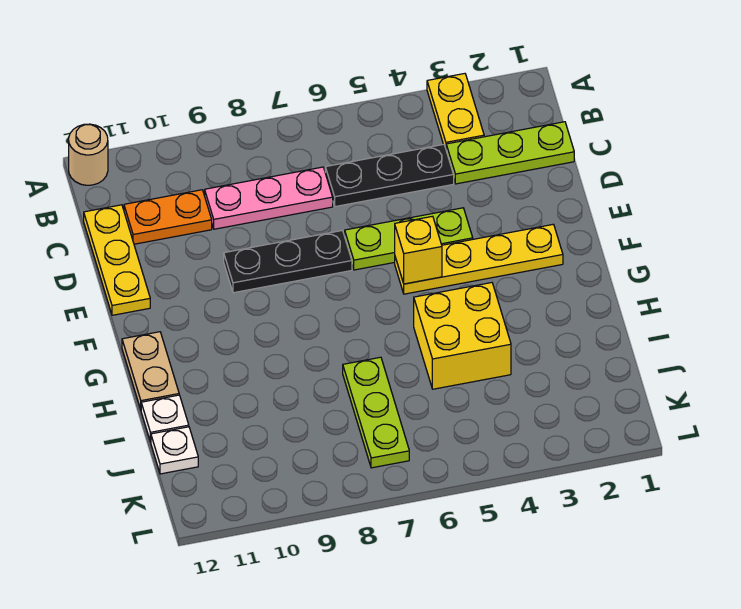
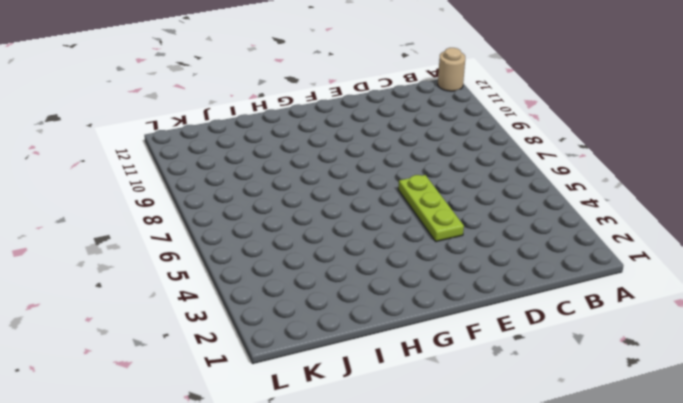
none -> yellow plate A3:B3 level 1
none -> lime plate C1:C3 level 1
none -> black plate C4:C6 level 1

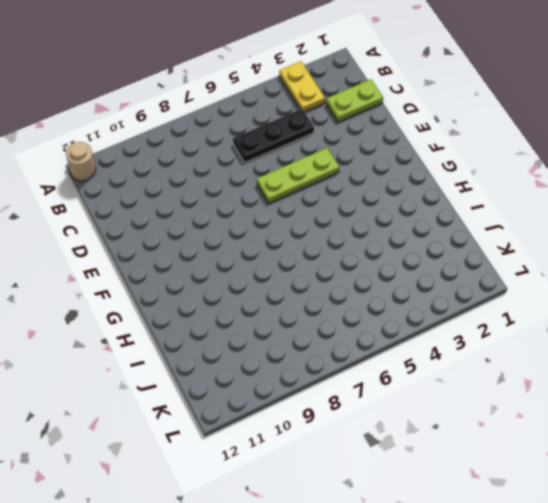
lime plate C1:C2 level 1 -> lime plate C1:C3 level 1
none -> pink plate C7:C9 level 1
none -> orange plate C10:C11 level 1
none -> yellow plate C12:E12 level 1

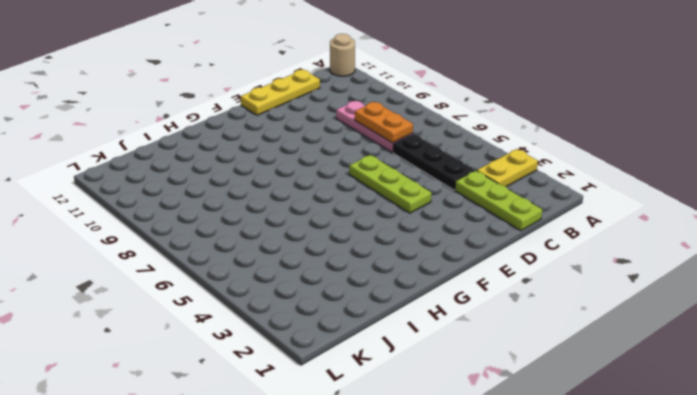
orange plate C7:C8 level 2 -> orange plate C10:C11 level 1
none -> black plate E7:E9 level 1
none -> yellow plate F2:F5 level 1
none -> tan plate G12:H12 level 1

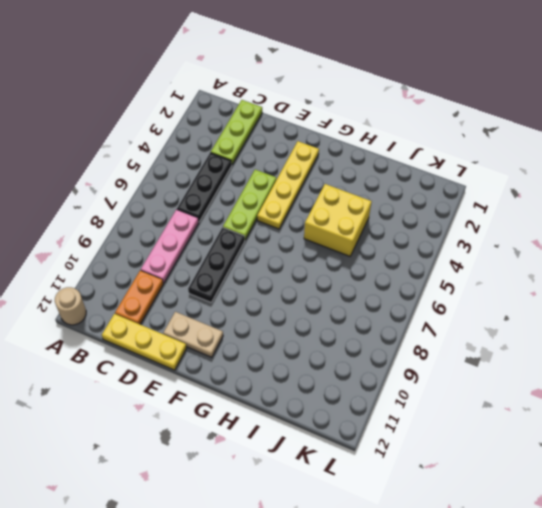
tan plate E11:F11 level 1 -> tan plate G12:H12 level 1
none -> yellow plate A3:B3 level 1
none -> lime plate I7:K7 level 1
none -> white plate I12 level 1

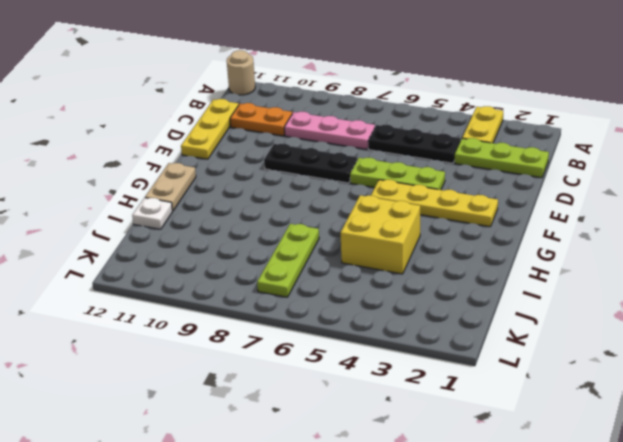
none -> white plate J12 level 1
none -> yellow brick F5 level 2

